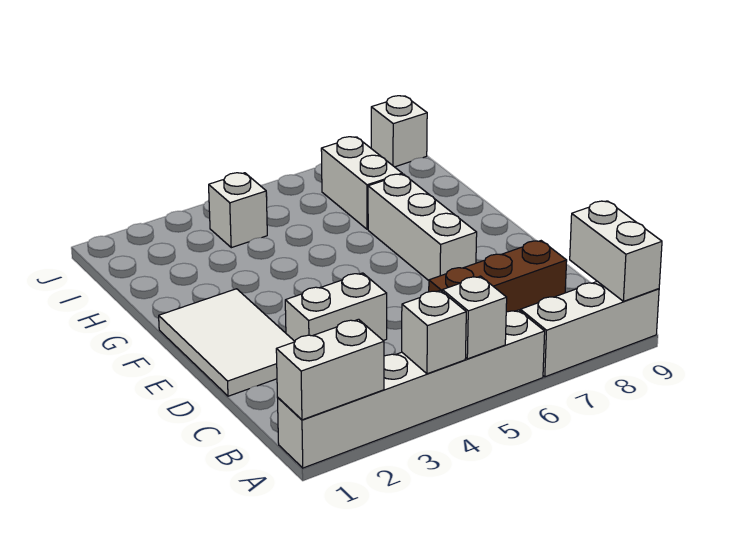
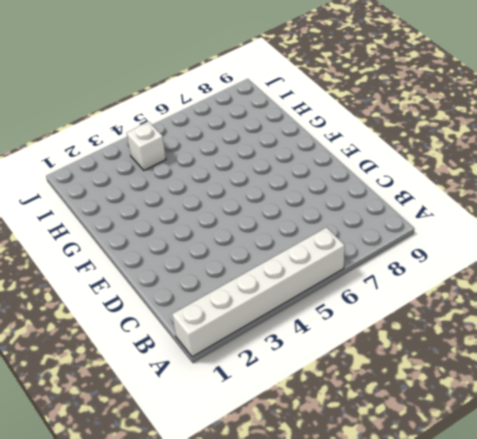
none -> white brick A7:A9 level 1
none -> brown brick C6:C8 level 1
none -> white tile D1:F2 level 1

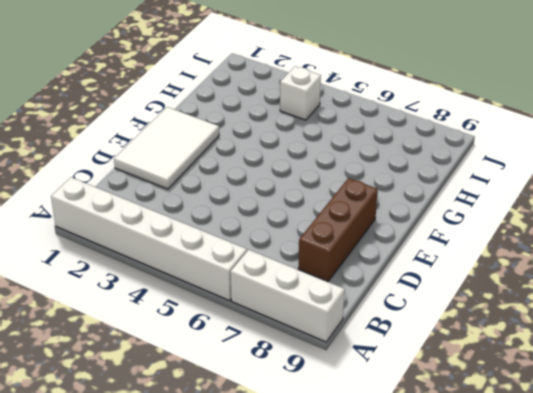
brown brick C8:E8 level 1 -> brown brick C6:C8 level 1
none -> white brick D3:D4 level 1
none -> white brick E7:G7 level 1
none -> white brick H7:I7 level 1

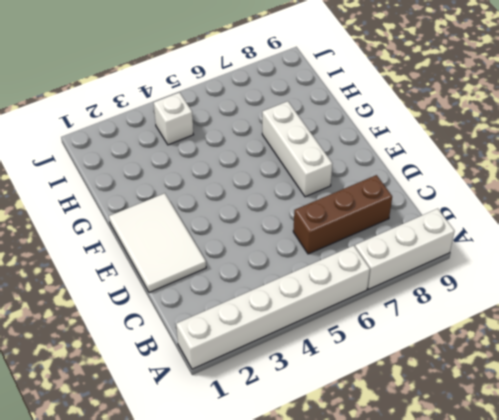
none -> white brick D3:D4 level 1
none -> white brick H7:I7 level 1
none -> white brick J9 level 1

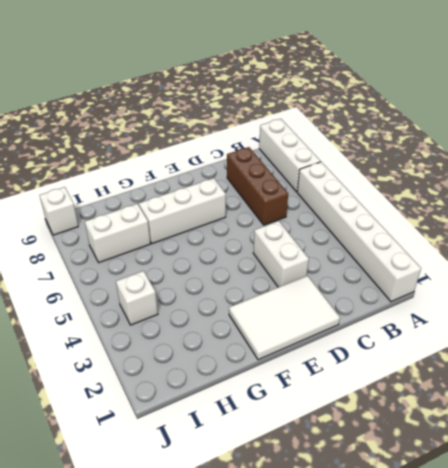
none -> white brick A1:A2 level 2
none -> white brick A4 level 2
none -> white brick A5 level 2

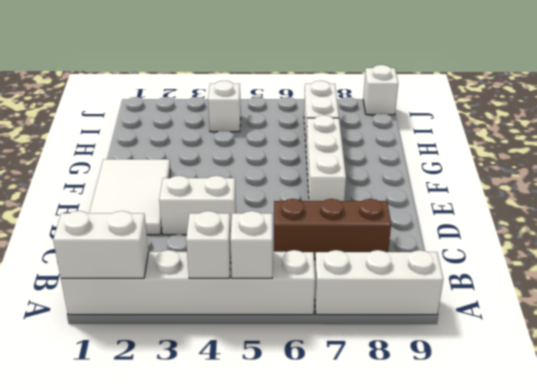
none -> white brick A9:B9 level 2

